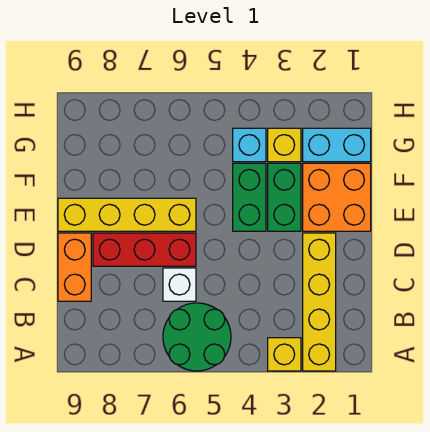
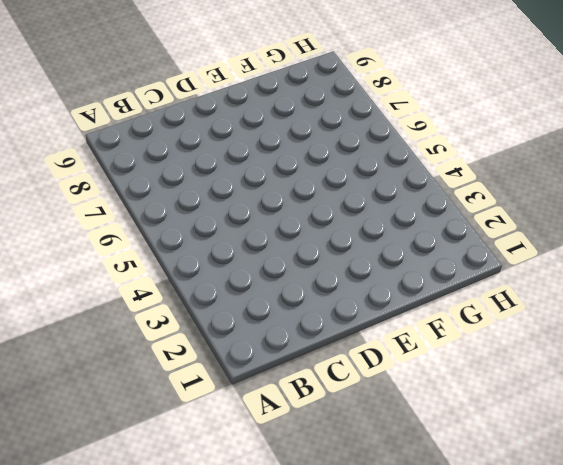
none -> yellow brick A2:D2 level 1
none -> yellow brick A3 level 1
none -> green round brick A5:B6 level 1

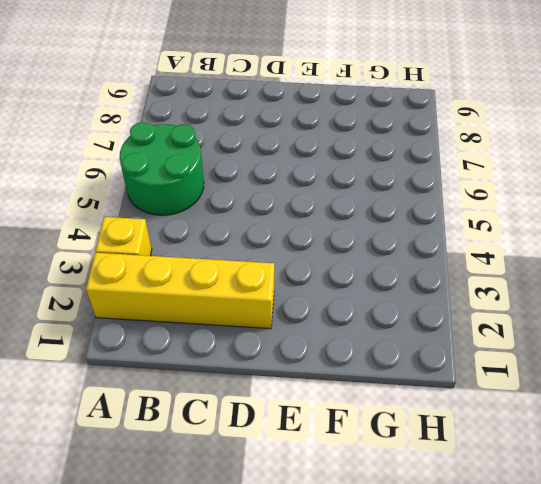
none -> white brick C6 level 1
none -> orange brick C9:D9 level 1
none -> red brick D6:D8 level 1

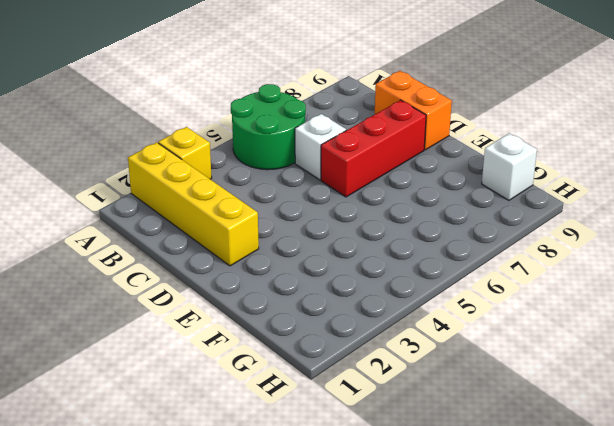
white brick G9 level 1 -> none
none -> orange brick E1:F2 level 1
none -> green brick E3:F3 level 1
none -> green brick E4:F4 level 1

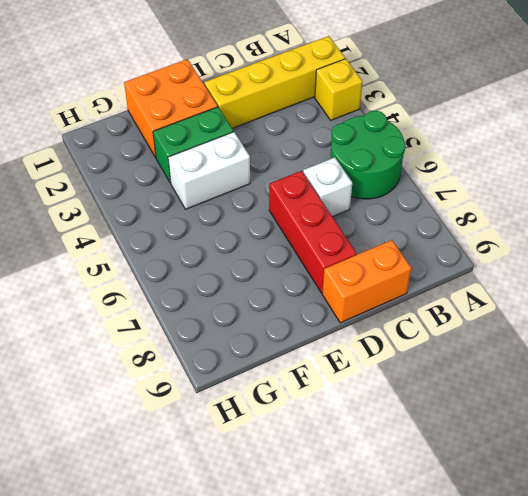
white brick E4:F4 level 1 -> green brick E4:F4 level 1
none -> yellow brick E6:E9 level 1
none -> cyan brick G1:G2 level 1
none -> yellow brick G3 level 1

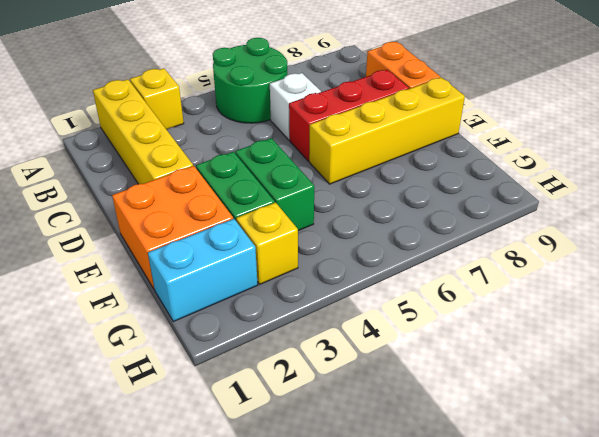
none -> cyan brick G4 level 1

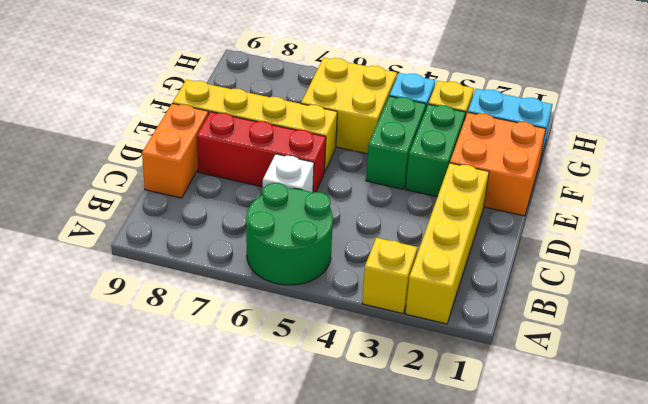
yellow brick F5:G6 level 1 -> none

